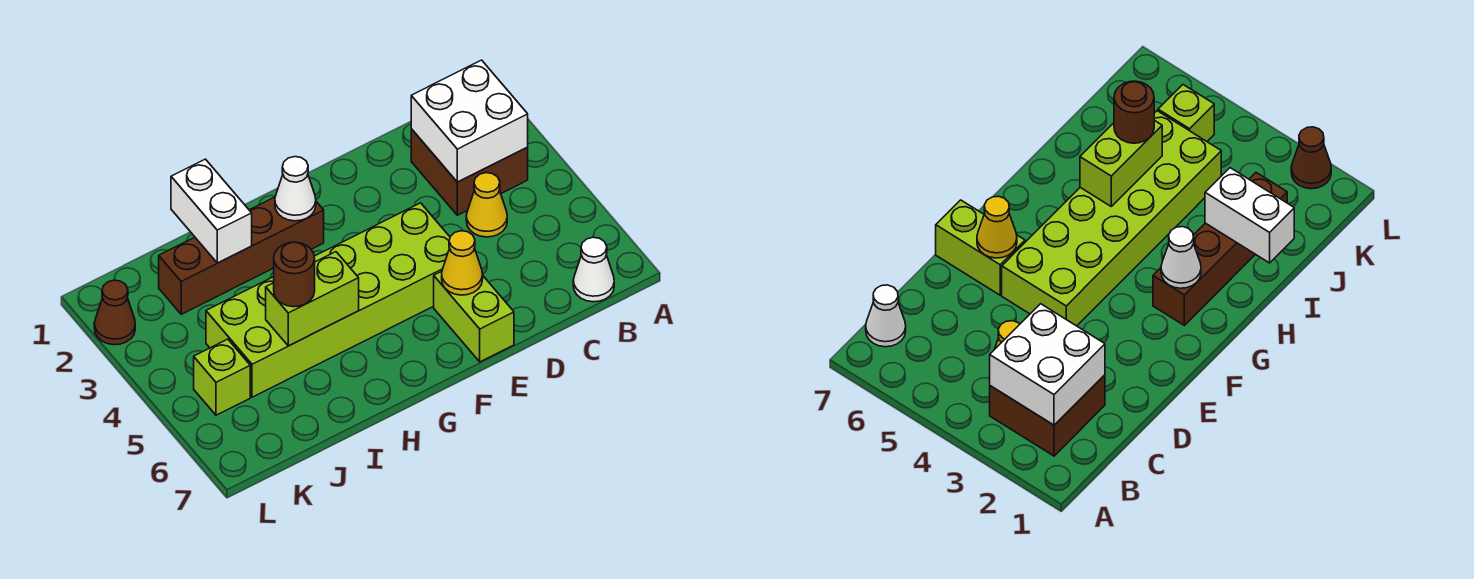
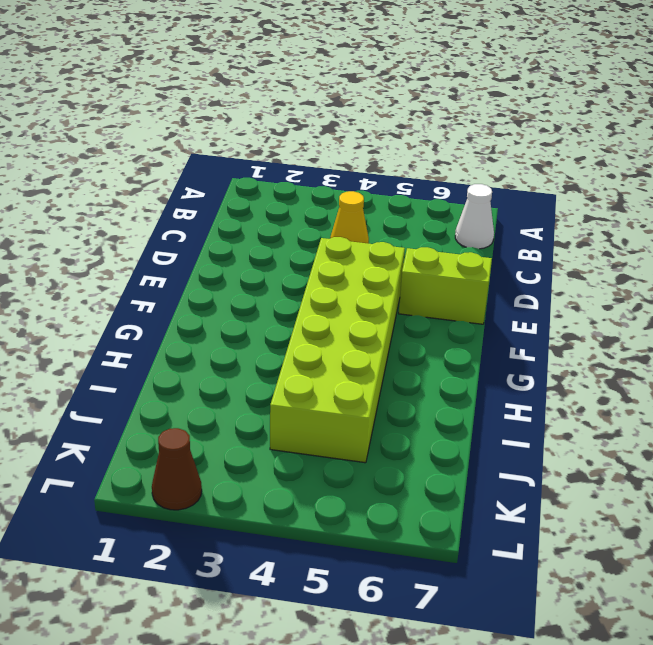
none -> brown brick B2:C3 level 1
none -> brown brick G2:J2 level 1
none -> lime brick K5 level 1

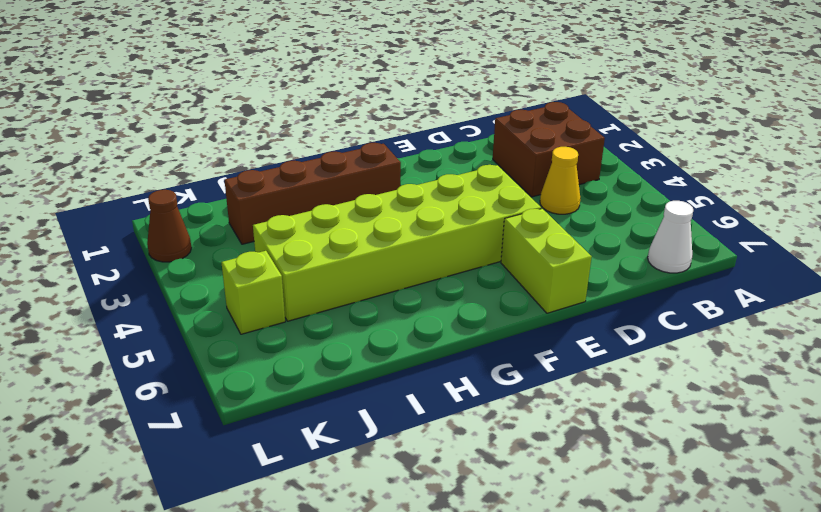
none -> white brick B2:C3 level 2
none -> yellow cone E6 level 2
none -> white cone G2 level 2

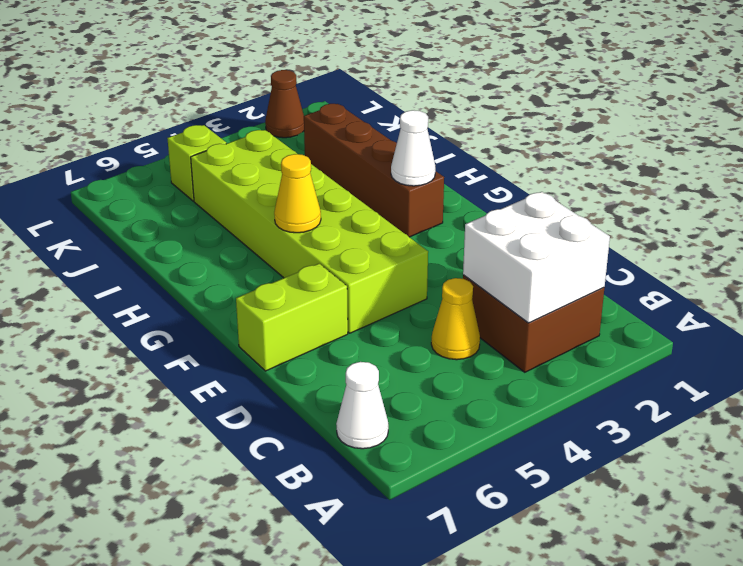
yellow cone G5 level 2 -> yellow cone E6 level 2
none -> lime brick H5:I5 level 2
none -> white brick I1:I2 level 2
none -> brown round brick I5 level 3

